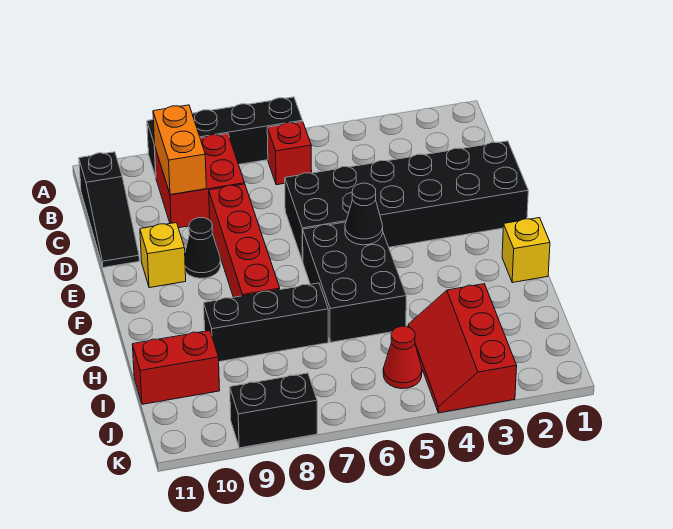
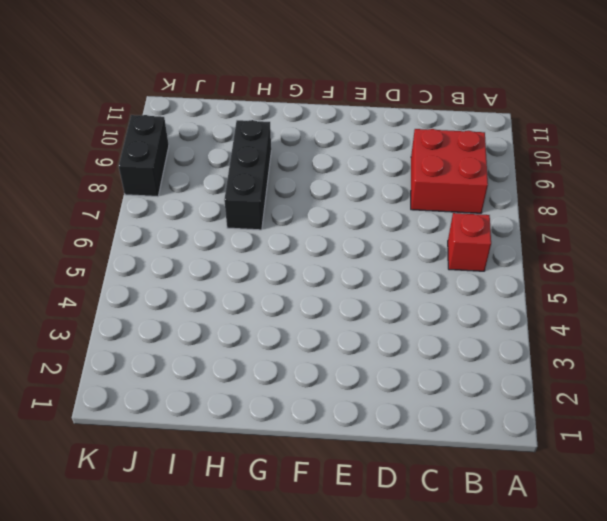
none -> black brick A6:A9 level 1
none -> black slope B11:D11 level 1 top B
none -> black brick D1:E6 level 1

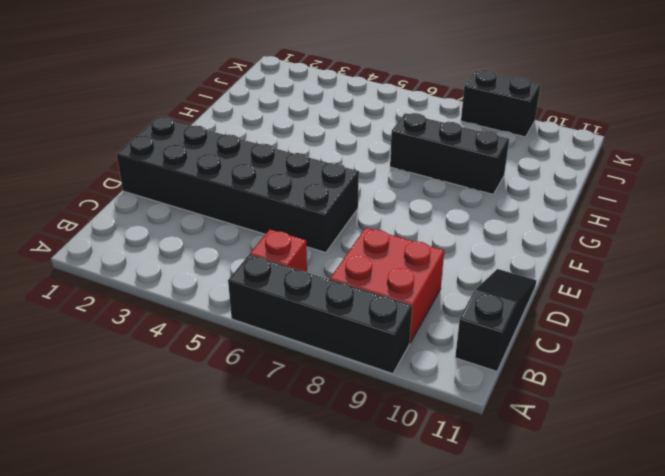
none -> red brick D8:G8 level 1
none -> black cone E9 level 1
none -> yellow brick E10 level 1

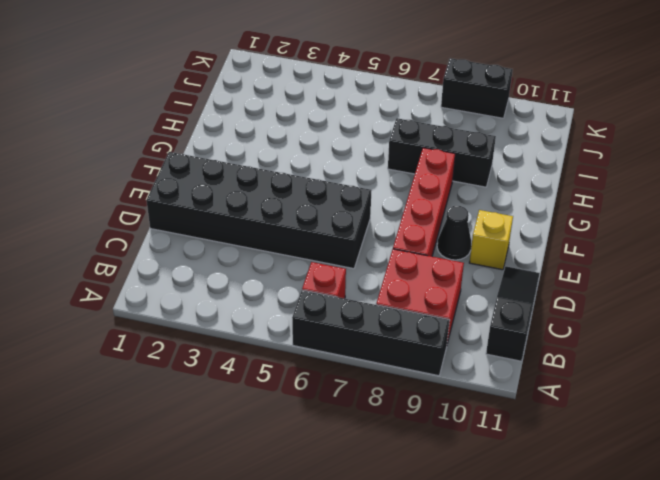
none -> black brick F5:H6 level 1
none -> yellow brick G1 level 1
none -> red slope I3:K4 level 1 top 3

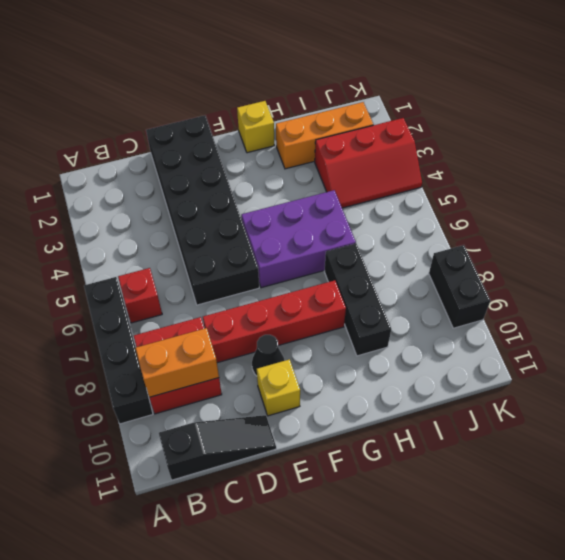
purple brick F5:H6 level 1 -> black brick F5:H6 level 1
orange brick H2:J2 level 1 -> none
none -> red brick I10:I11 level 1
none -> red cone J5 level 1
none -> black cone F5 level 2

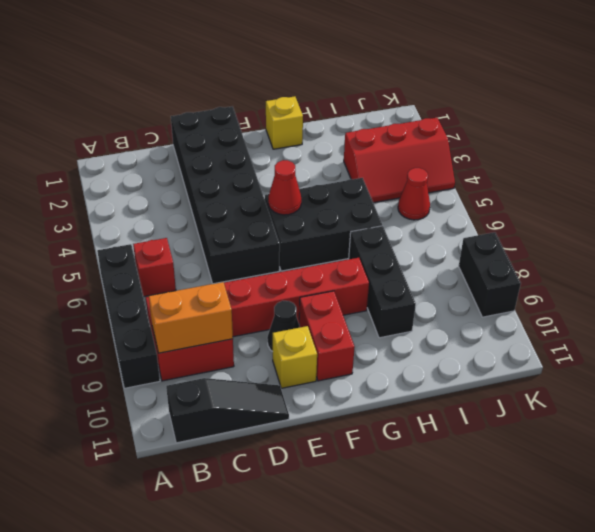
red cone F5 level 2 -> black cone F5 level 2
red brick F9:F10 level 1 -> red brick I10:I11 level 1

